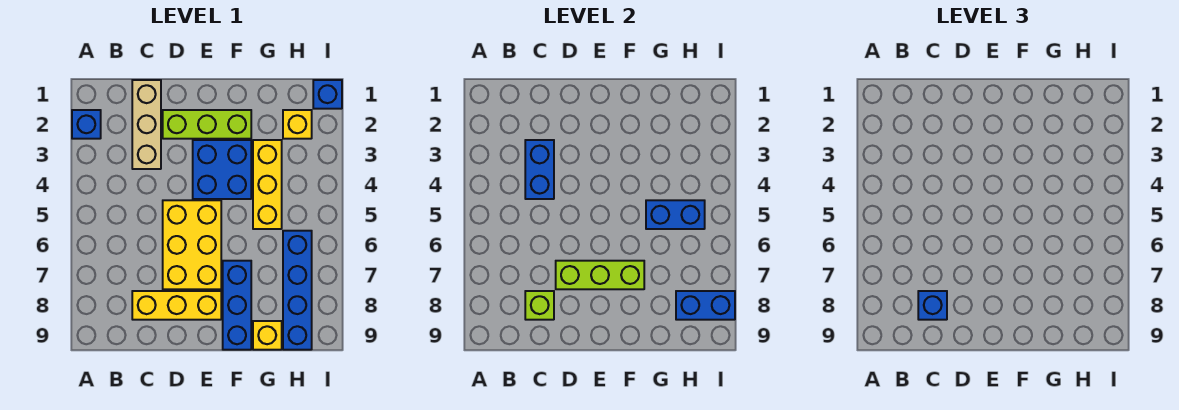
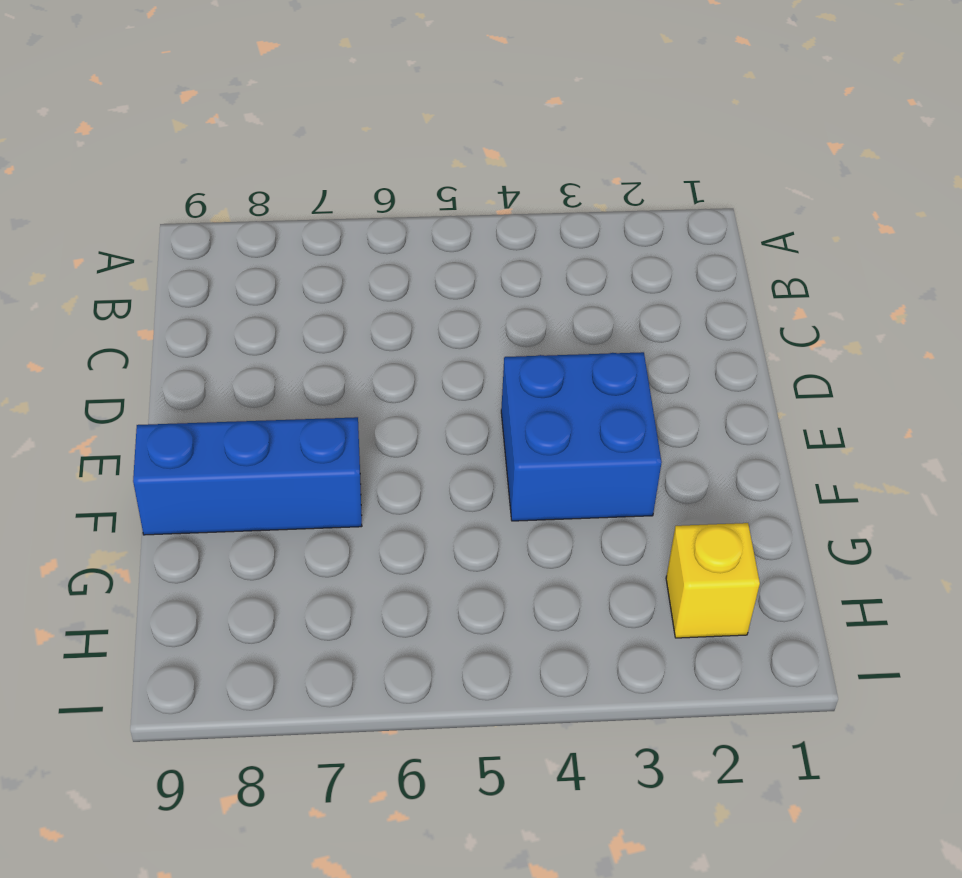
none -> blue brick A2 level 1
none -> tan brick C1:C3 level 1
none -> yellow brick C8:E8 level 1

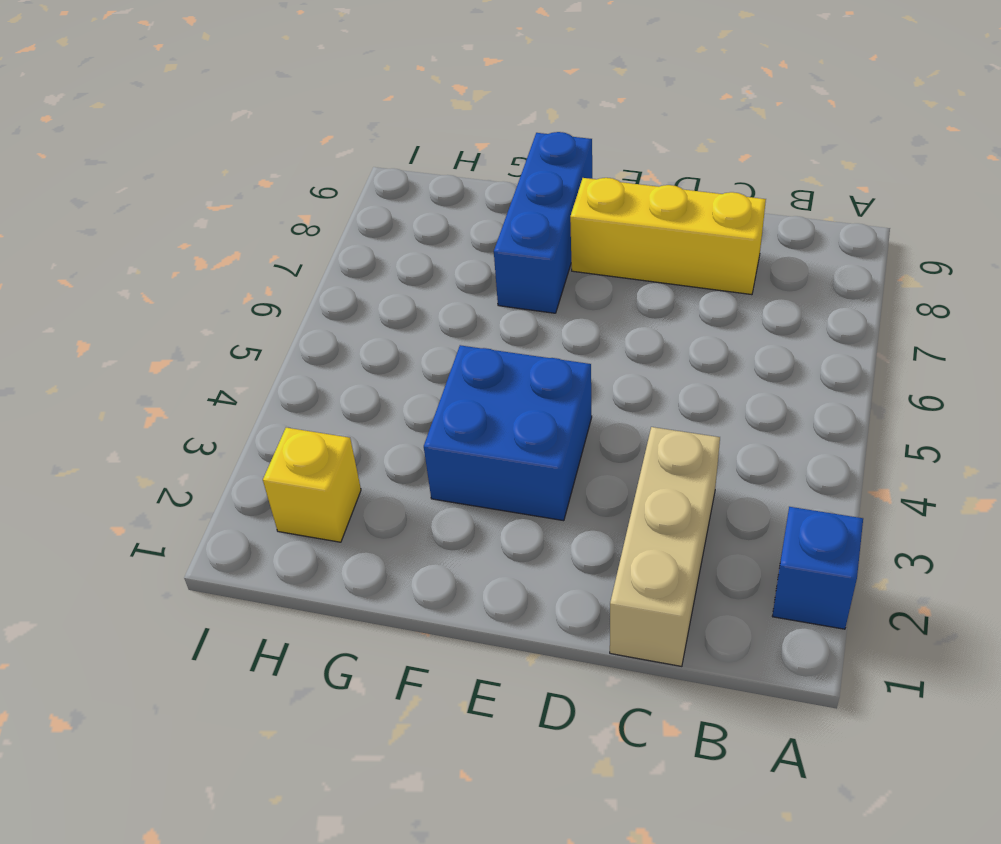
none -> lime brick D2:F2 level 1
none -> yellow brick D5:E7 level 1
none -> yellow brick G3:G5 level 1

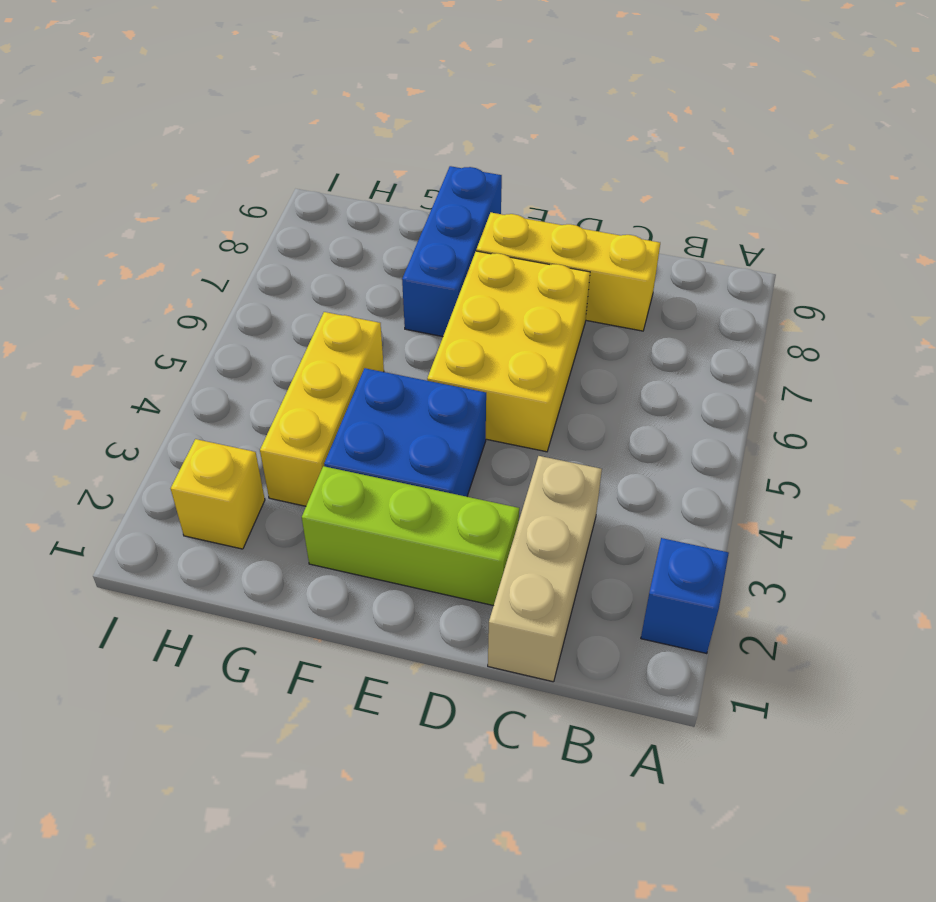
none -> yellow brick G9 level 1
none -> blue brick H6:H9 level 1
none -> blue brick I1 level 1

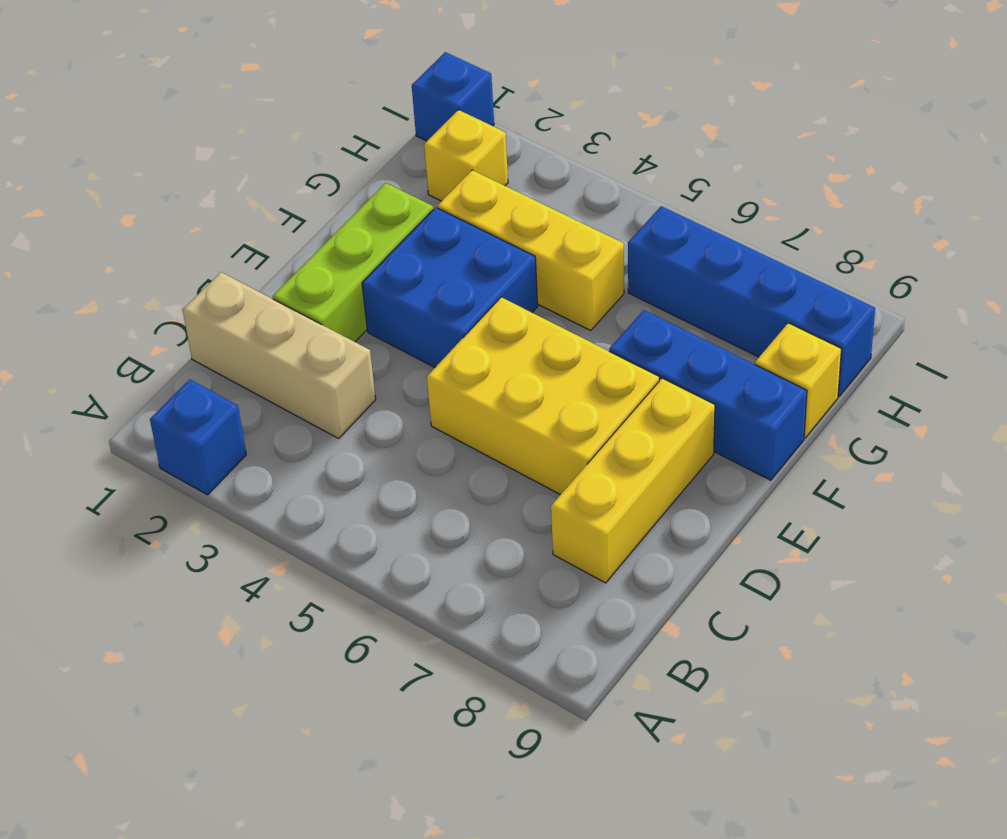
none -> blue brick C3:C4 level 2
none -> lime brick C8 level 2
none -> lime brick D7:F7 level 2

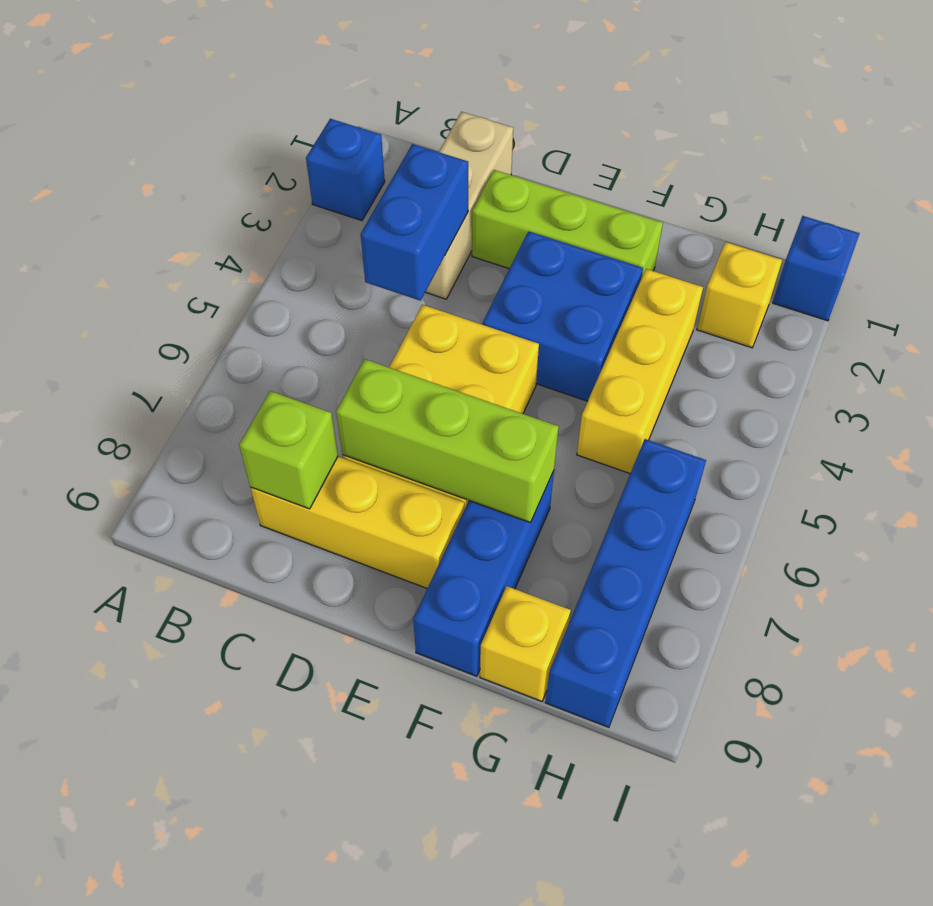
none -> blue brick G5:H5 level 2
none -> blue brick H8:I8 level 2
none -> blue brick C8 level 3

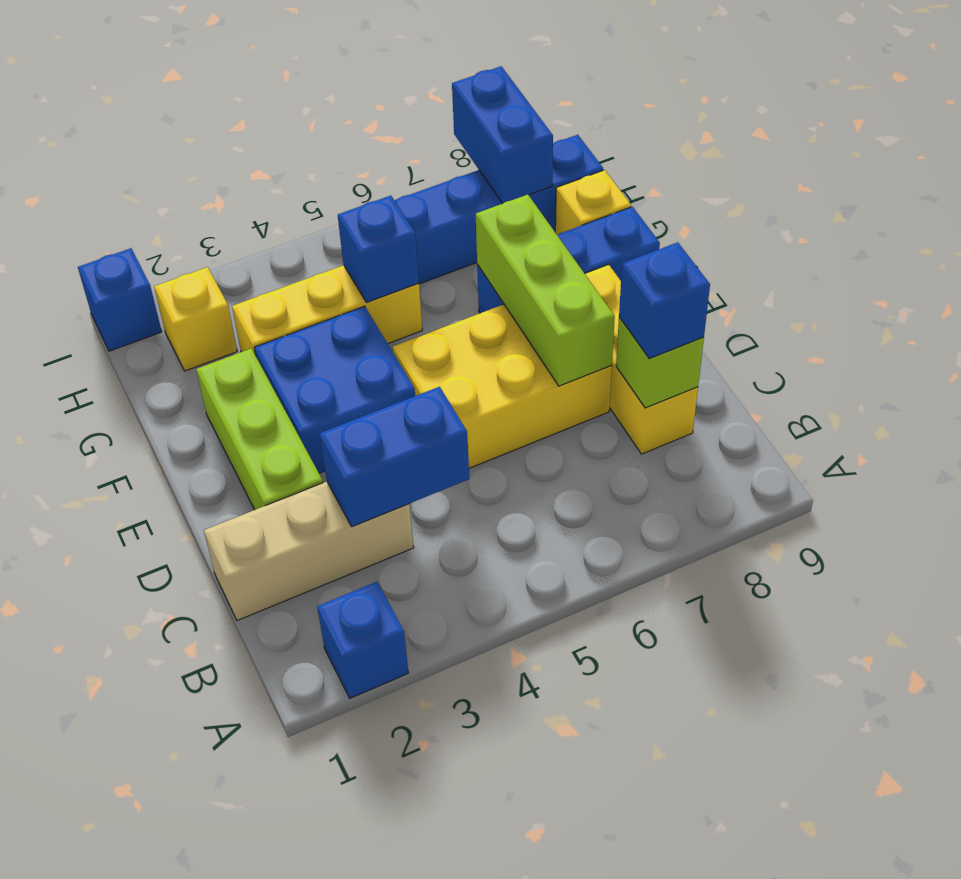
blue brick G5 level 2 -> blue brick G5:H5 level 2

